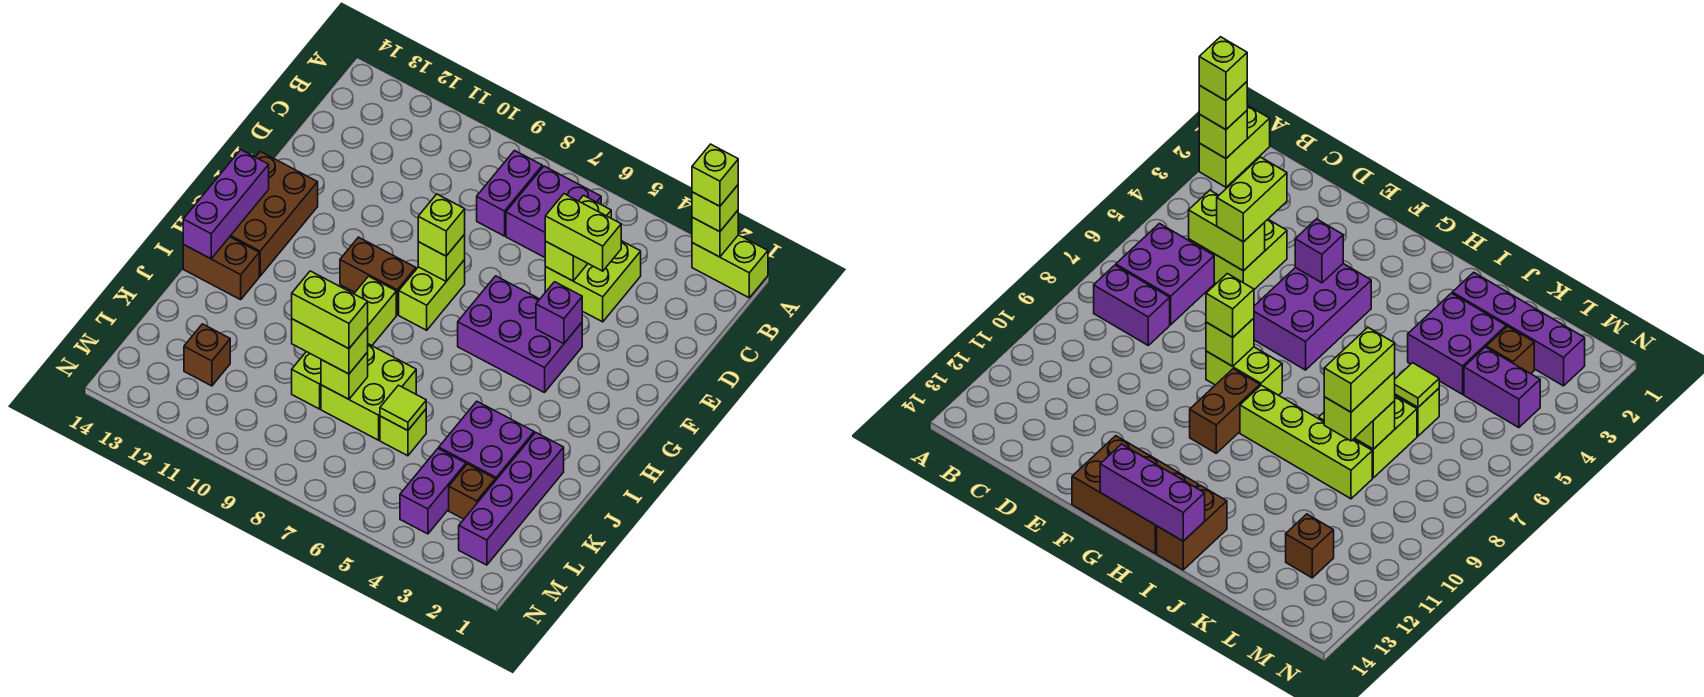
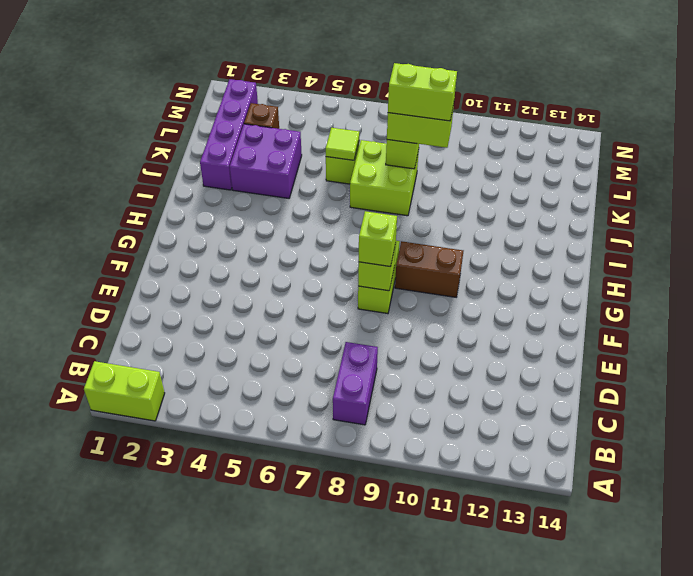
none -> purple brick B6:C7 level 1
none -> lime brick C4:D5 level 1
none -> purple brick F4:G6 level 1
none -> brown brick F13:H14 level 1

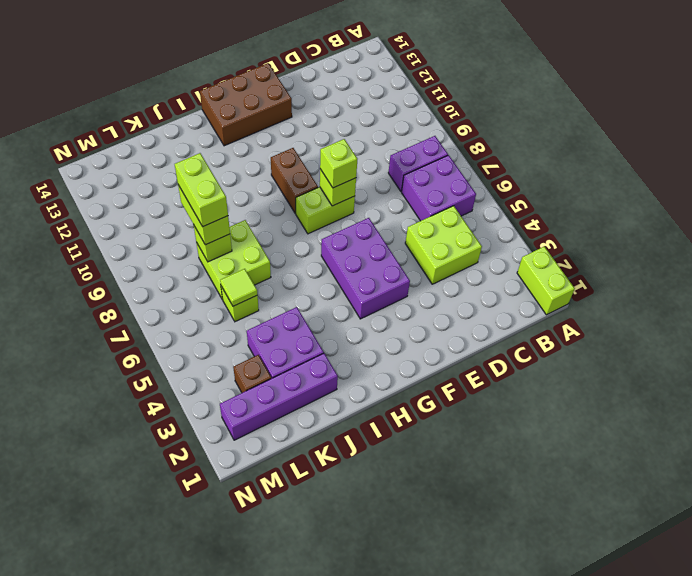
none -> lime brick H9:K9 level 1
none -> brown brick I13:I14 level 1
none -> purple brick L4:M4 level 1
none -> brown brick L12 level 1

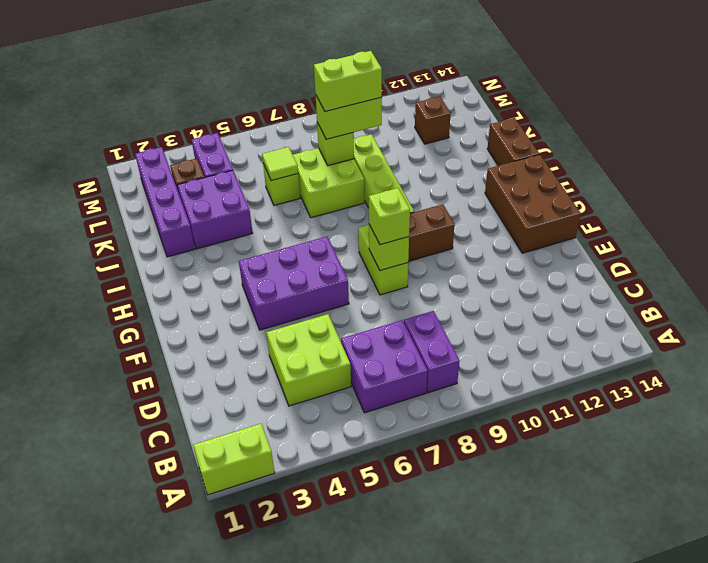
brown brick I14:J14 level 1 -> brown brick I13:I14 level 1
none -> lime brick A2 level 2
none -> lime brick C5:D5 level 2
none -> purple brick F4 level 2
none -> purple brick G14:I14 level 2

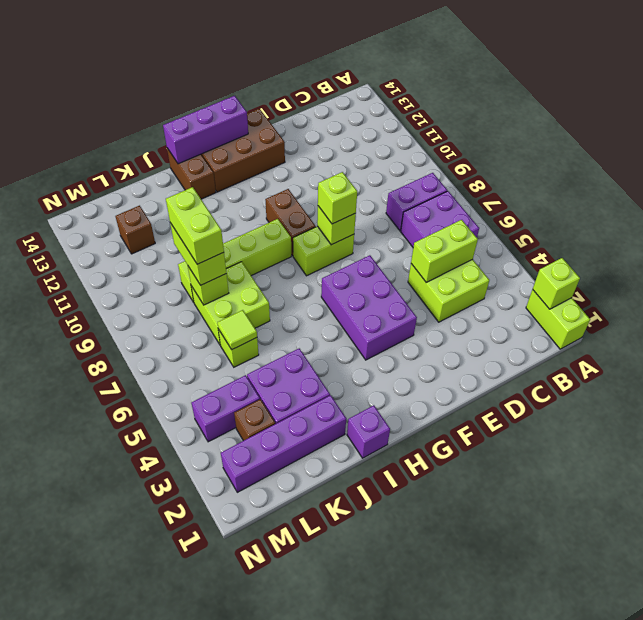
purple brick I1 level 1 -> purple brick F4 level 2
none -> lime brick A2 level 3
none -> lime brick D4:D5 level 3
none -> lime brick A2 level 4

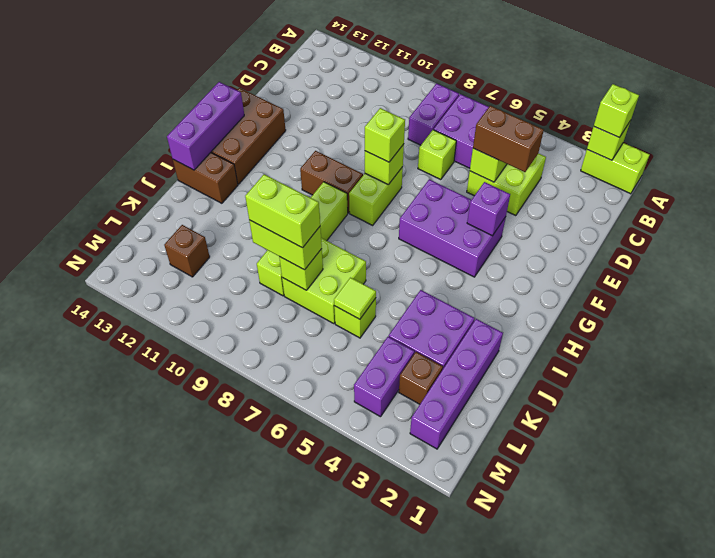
brown brick D4:D5 level 3 -> lime brick D4:D5 level 3
lime brick D7 level 1 -> lime brick A2 level 4

